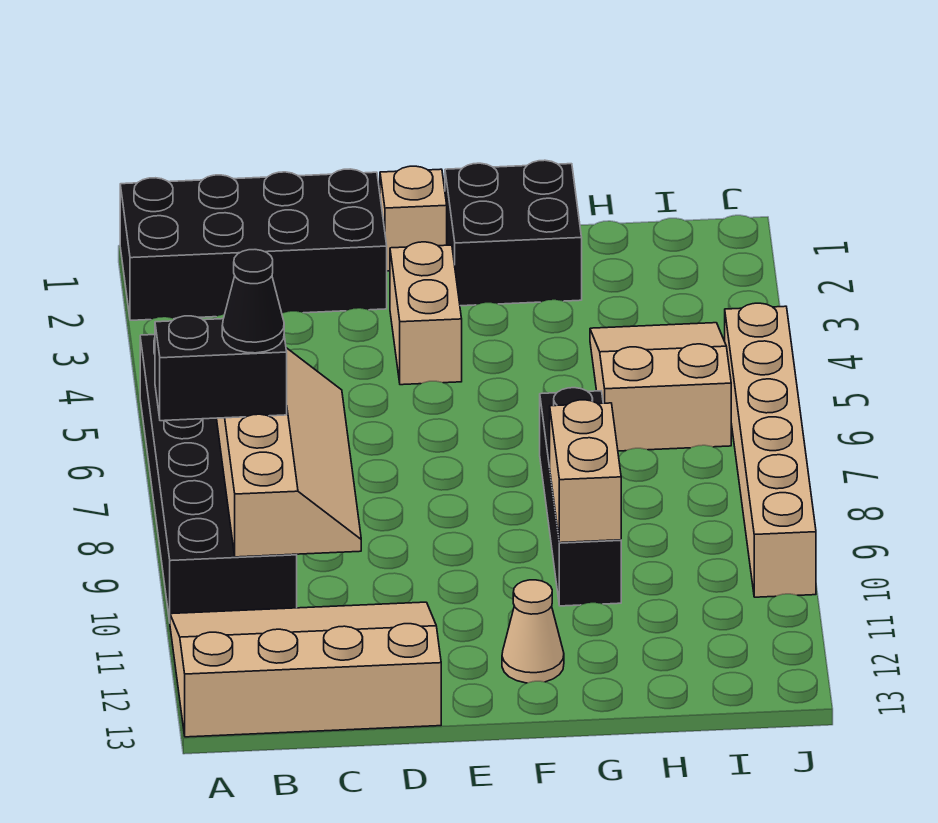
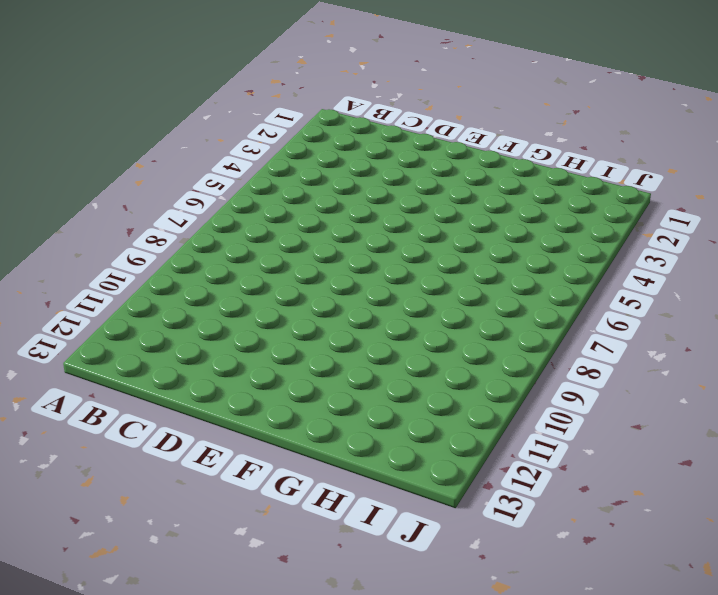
none -> black brick A1:D2 level 1
none -> black brick A5:B10 level 1
none -> tan slope A11:D13 level 1 top 13

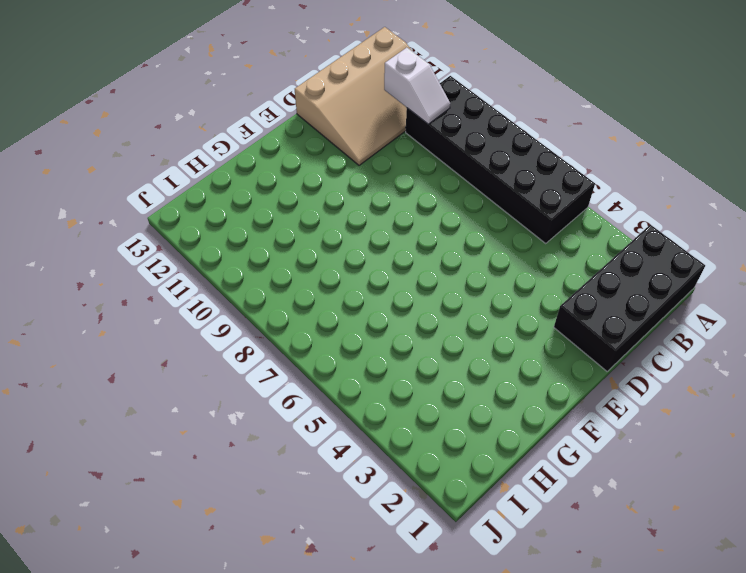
white slope B10:B11 level 2 top 11 -> tan slope B7:C10 level 2 top B
none -> tan brick E1 level 1
none -> tan brick E3:E4 level 1
none -> black brick F1:G2 level 1

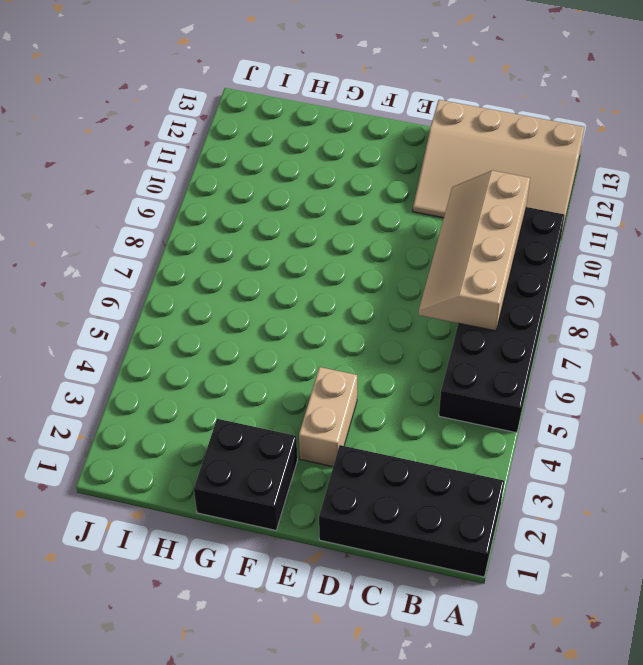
none -> tan brick E1 level 1
none -> tan cone F12 level 1
none -> black brick G7:G10 level 1

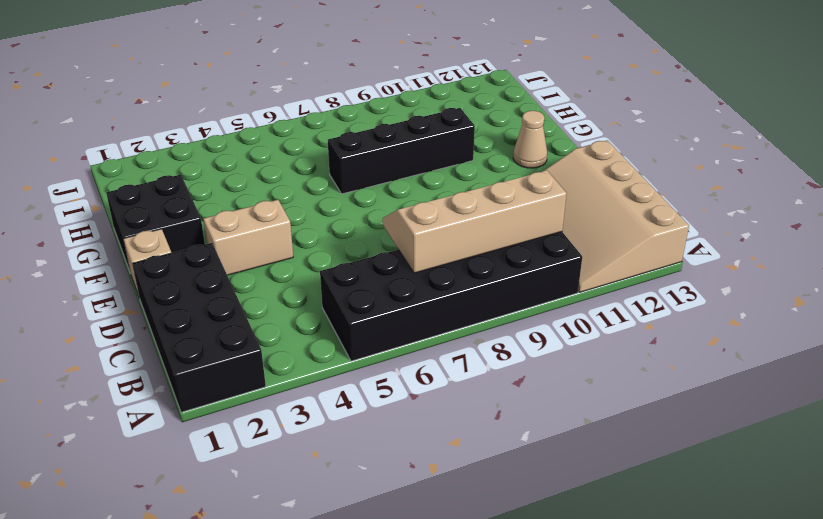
none -> tan slope H4:I6 level 1 top 6
none -> tan brick J5:J10 level 1
none -> tan brick G9:G10 level 2

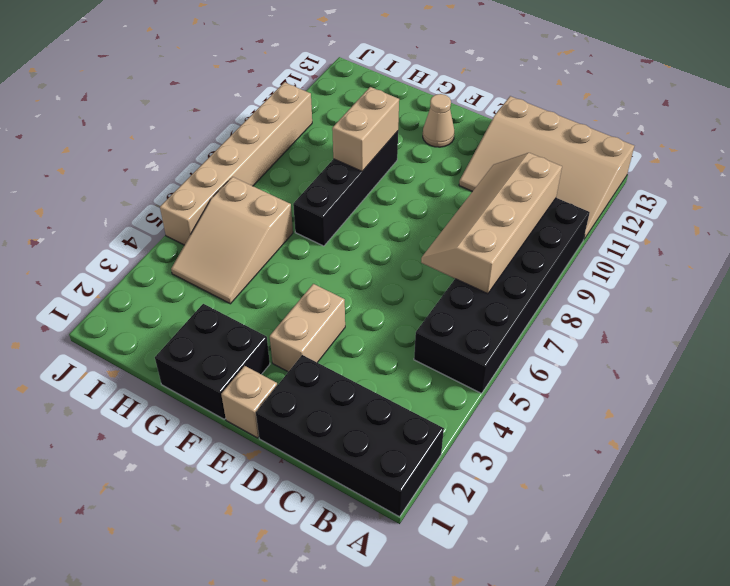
none -> black brick A8:B8 level 3
none -> black cone B8 level 4

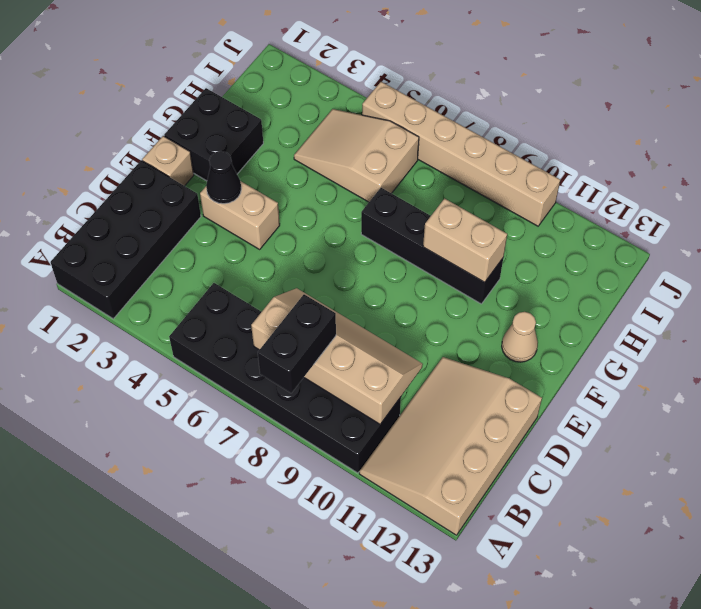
black cone E3 level 2 -> black cone B8 level 4

